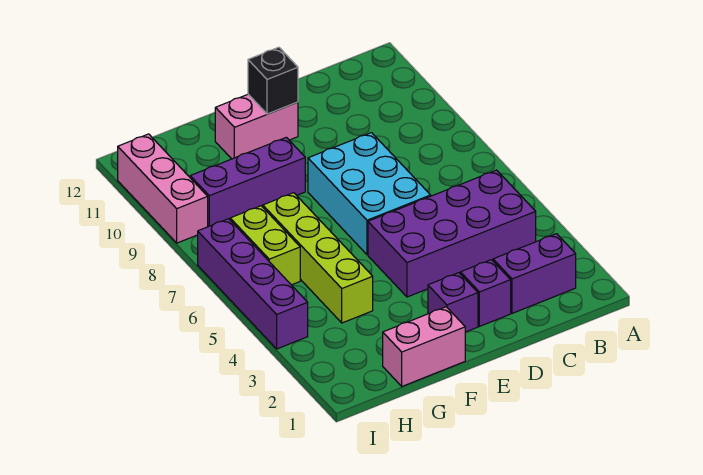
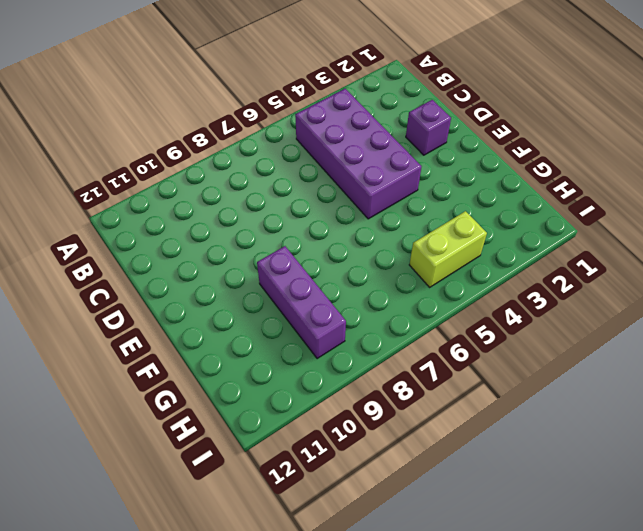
lime brick H4:H5 level 1 -> lime brick H6:H7 level 1
none -> purple brick B2:C2 level 1
none -> cyan brick D6:E8 level 1
none -> purple brick E2 level 1

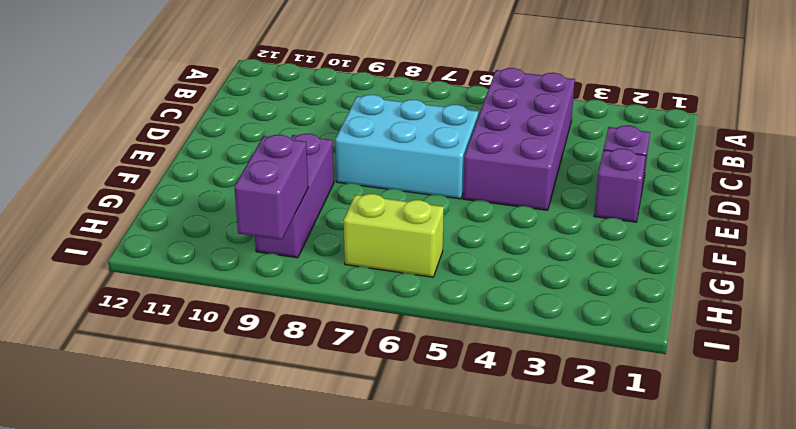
purple brick H9:I9 level 2 -> purple brick B2:C2 level 1
none -> pink brick E11:F11 level 1
none -> pink brick F1:G1 level 1
none -> lime brick G4:G7 level 1

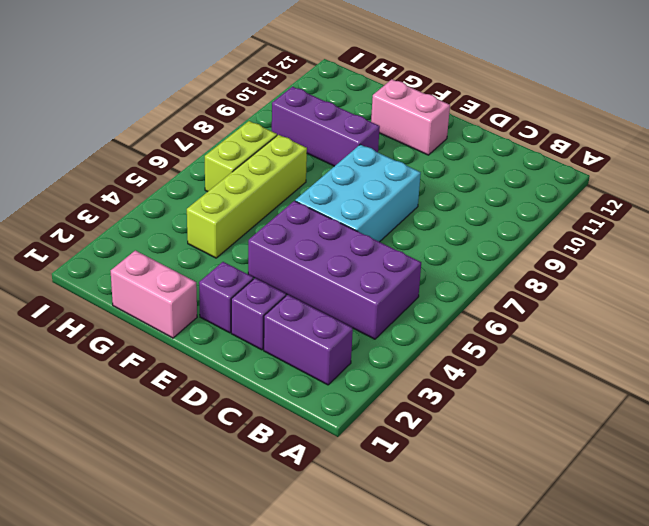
none -> purple brick I4:I7 level 1
none -> pink brick I9:I11 level 1
none -> black brick E11 level 2

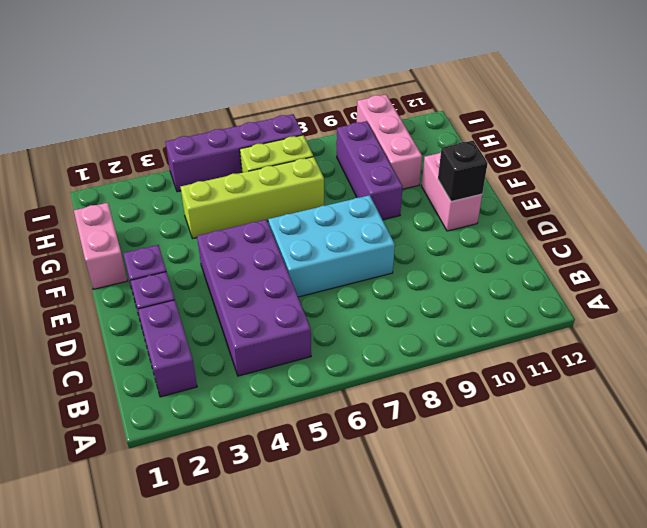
pink brick G10:I10 level 1 -> pink brick I9:I11 level 1

